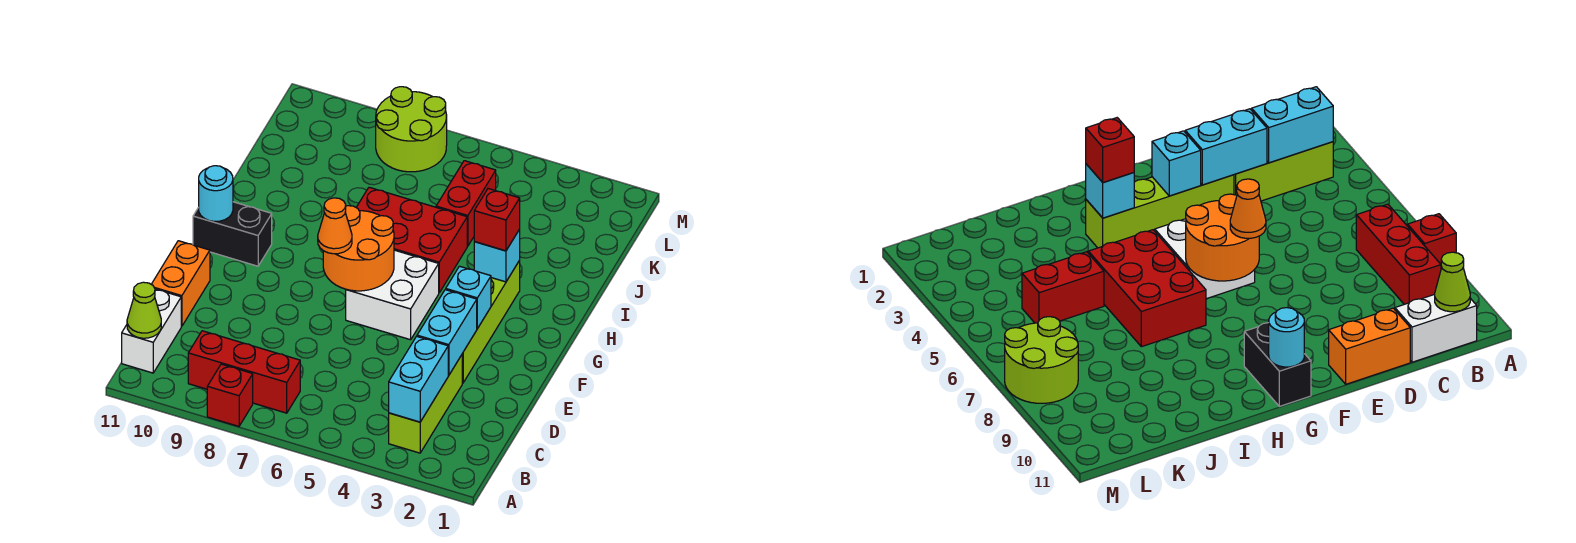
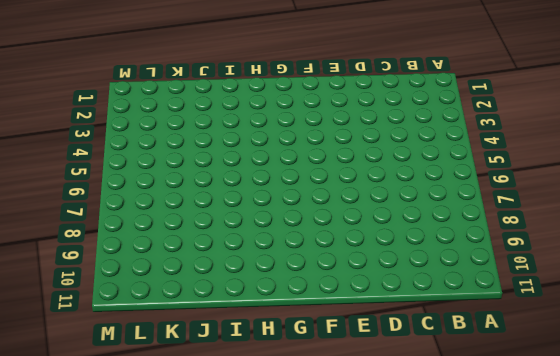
none -> red brick A8 level 1
none -> lime brick B3:D3 level 1
none -> red brick B7:B9 level 1

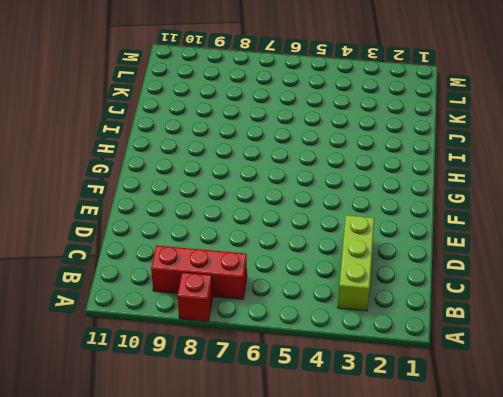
none -> white brick B11:C11 level 1
none -> orange brick D11:E11 level 1
none -> lime brick E3:H3 level 1

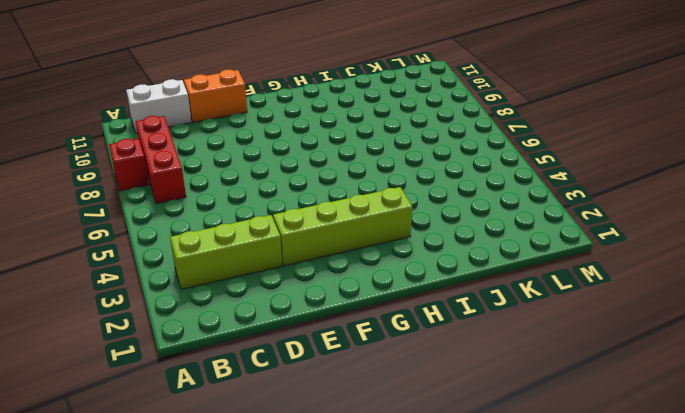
none -> white brick F5:G6 level 1
none -> black brick G10:G11 level 1
none -> red brick H5:I7 level 1

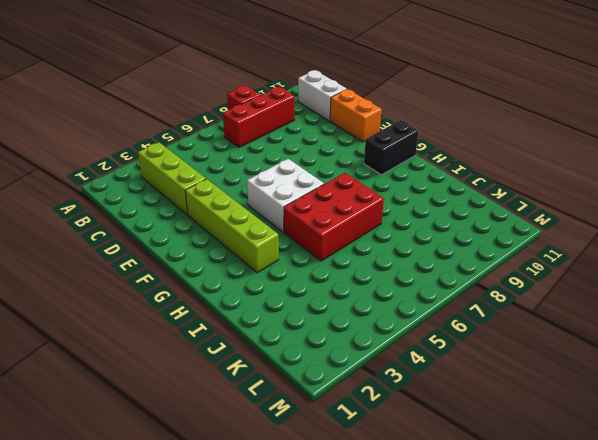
none -> red brick J5:K5 level 1
none -> lime round brick L7:M8 level 1
none -> cyan brick B3:C3 level 2

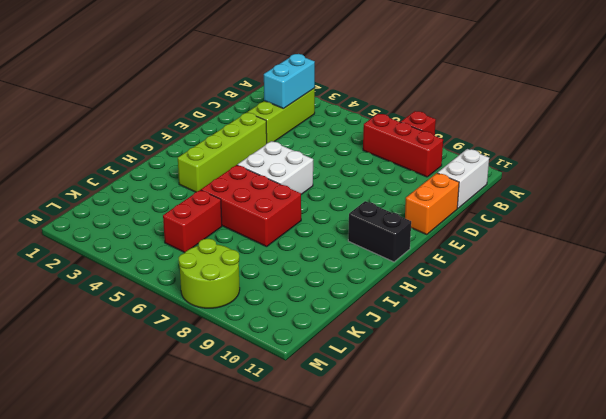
none -> lime cone B11 level 2
none -> cyan brick D3:E3 level 2
none -> cyan brick F3 level 2

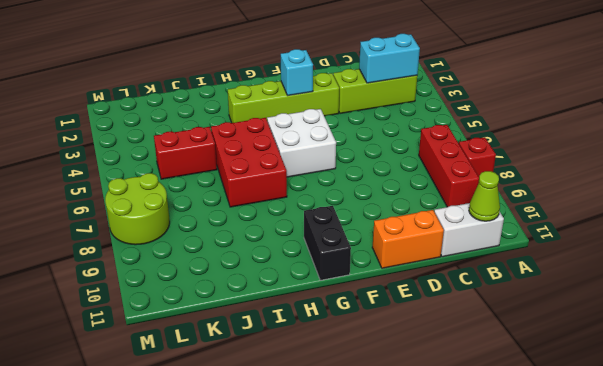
none -> cyan brick D3:E3 level 2
none -> orange round brick F6:G7 level 2
none -> cyan round brick G11 level 2

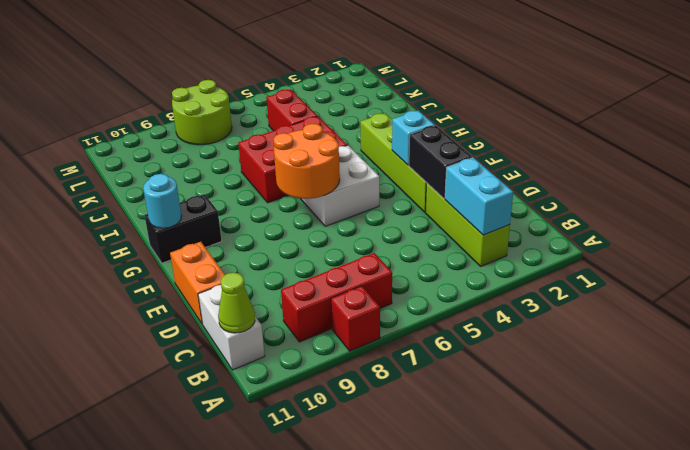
black brick D3:E3 level 2 -> cyan brick D3:E3 level 2
none -> cyan brick H3 level 2
none -> orange cone F7 level 3
none -> red brick H3 level 3

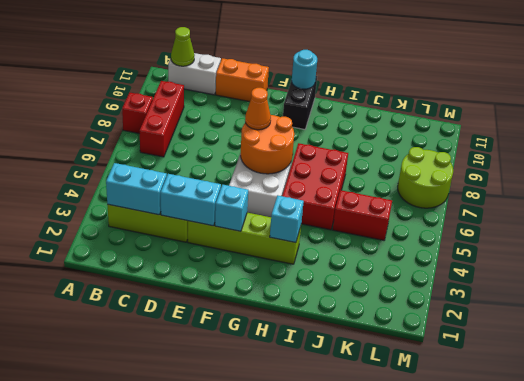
none -> red brick H3 level 3

